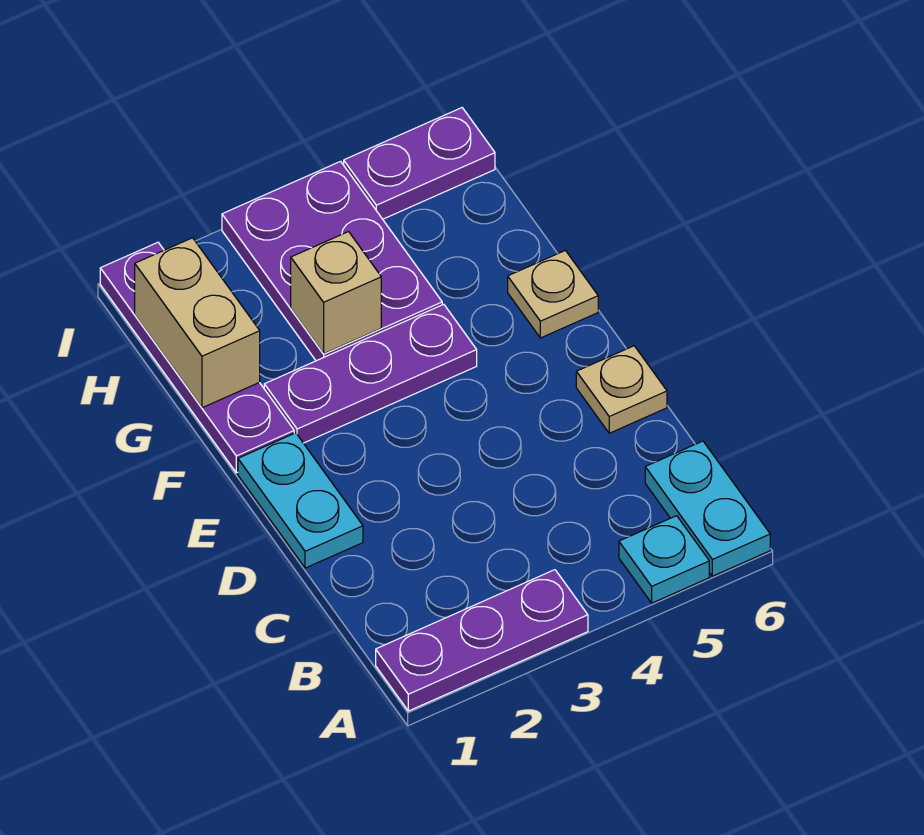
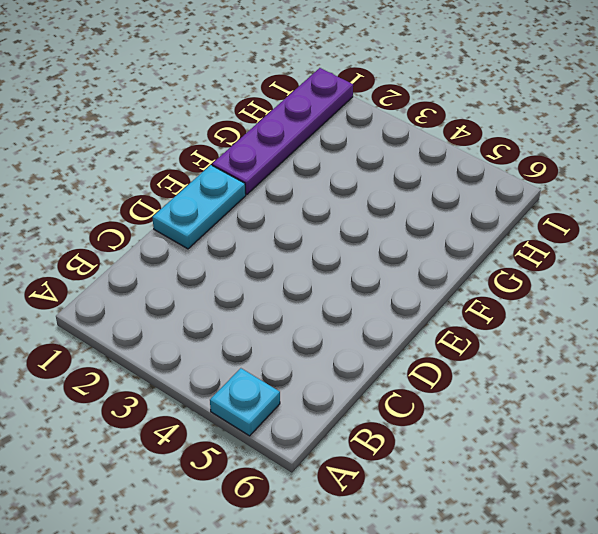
none -> purple plate A1:A3 level 1
none -> cyan plate A6:B6 level 1
none -> tan plate D6 level 1

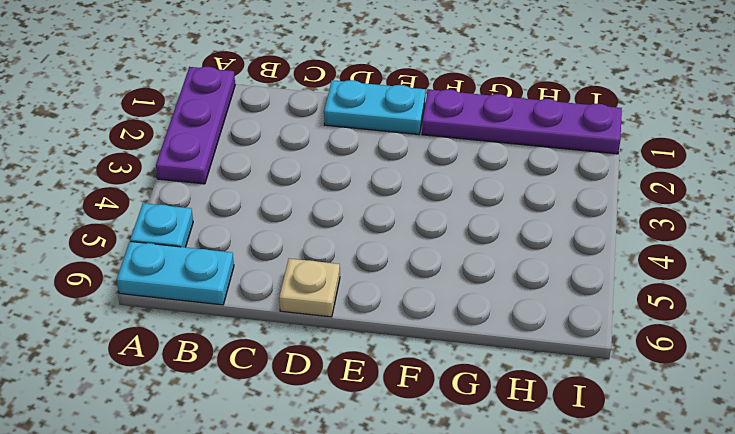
none -> purple plate F2:F4 level 1
none -> tan plate F6 level 1
none -> purple plate G3:I4 level 1

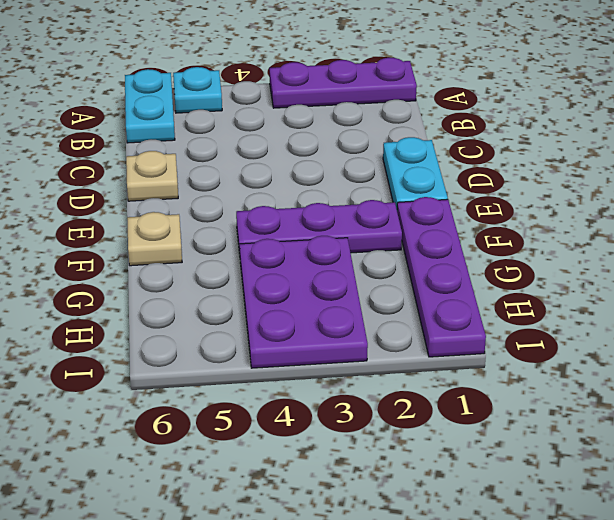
none -> purple plate I5:I6 level 1
none -> tan brick G1:H1 level 2
none -> tan brick G3 level 2

